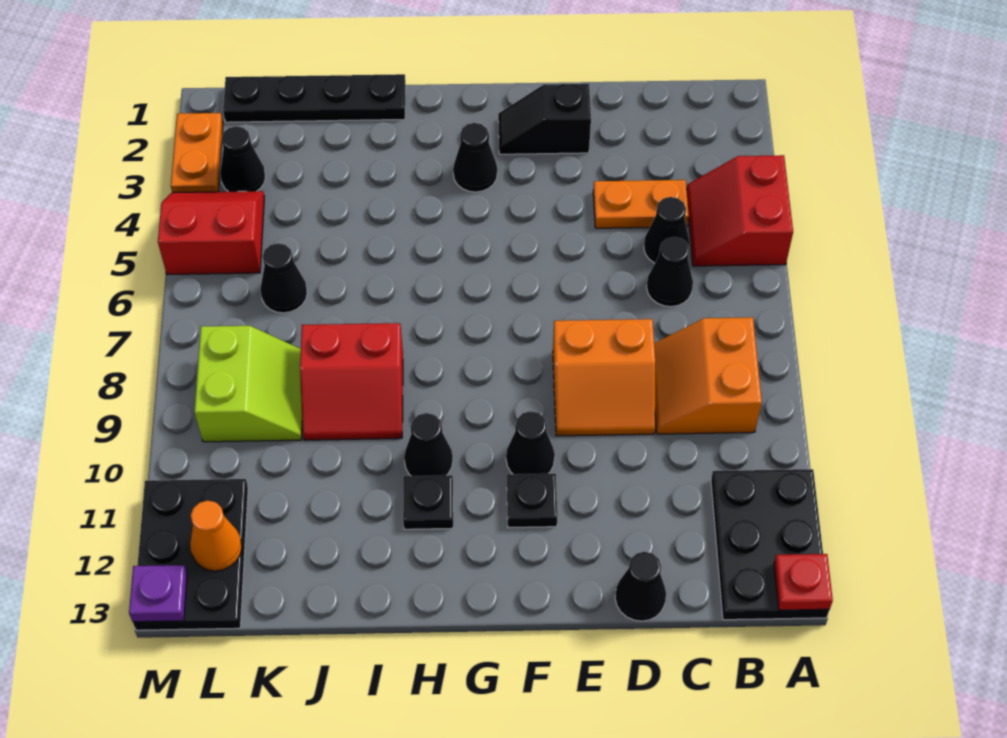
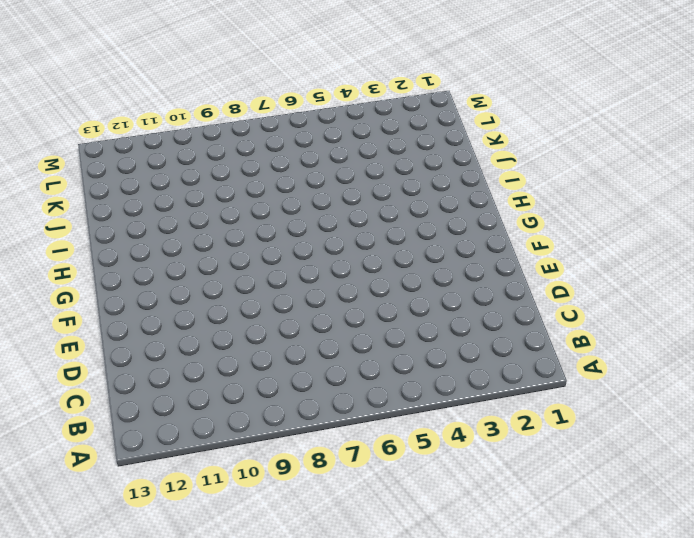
none -> red slope A4:B5 level 1 top A
none -> black plate A11:B13 level 1
none -> orange slope B8:C9 level 1 top B

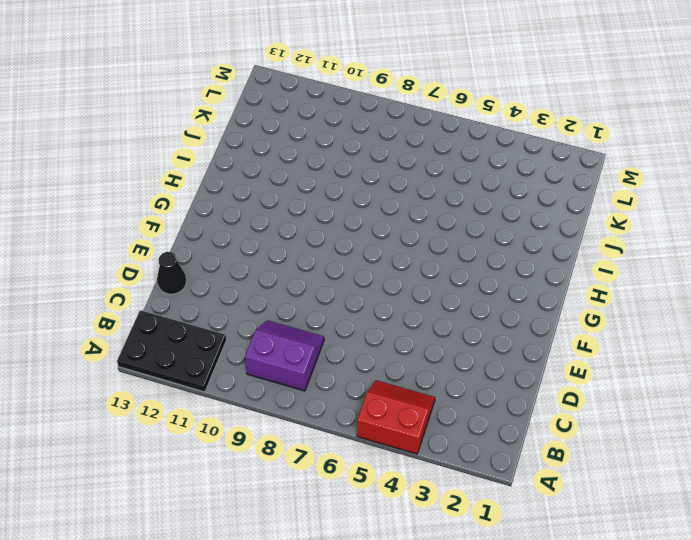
purple slope B8:C9 level 1 top B -> orange slope B8:C9 level 1 top B
none -> orange plate C4:D4 level 1
none -> black cone C5 level 1
none -> black cone C6 level 1

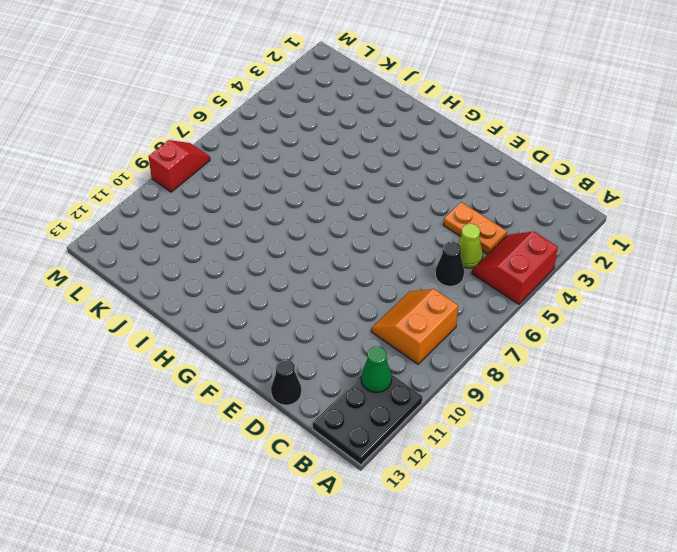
green cone B11 level 2 -> none
lime cone C5 level 1 -> black cone C5 level 1
red slope M8:M9 level 1 top 9 -> none
none -> orange slope D8:E9 level 1 top 8
none -> black slope E2:F2 level 1 top E
none -> black cone F10 level 1

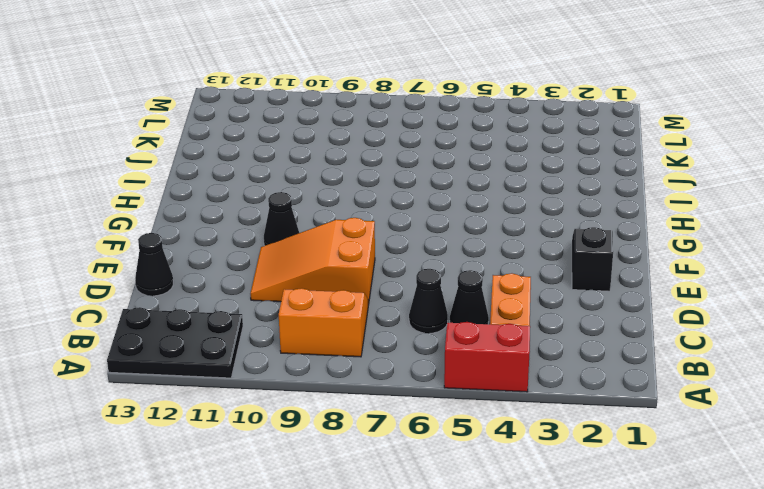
orange slope D8:E10 level 1 top 8 -> orange slope D8:E9 level 1 top 8
none -> black plate F11 level 1
none -> black cone G3 level 1
none -> black cone H10 level 1

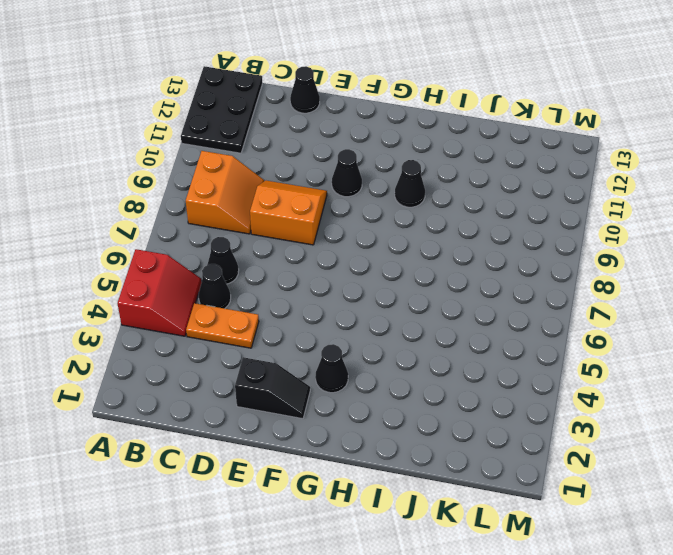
none -> black plate F11 level 1
none -> black plate H11 level 1
none -> black plate I1:L1 level 1

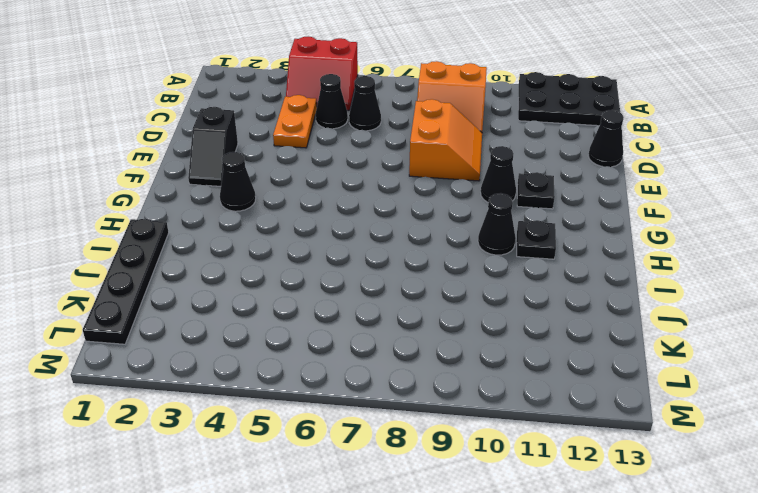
none -> red slope I8:J9 level 1 top 8
none -> black cone K6 level 1
none -> lime slope K8:L9 level 1 top L

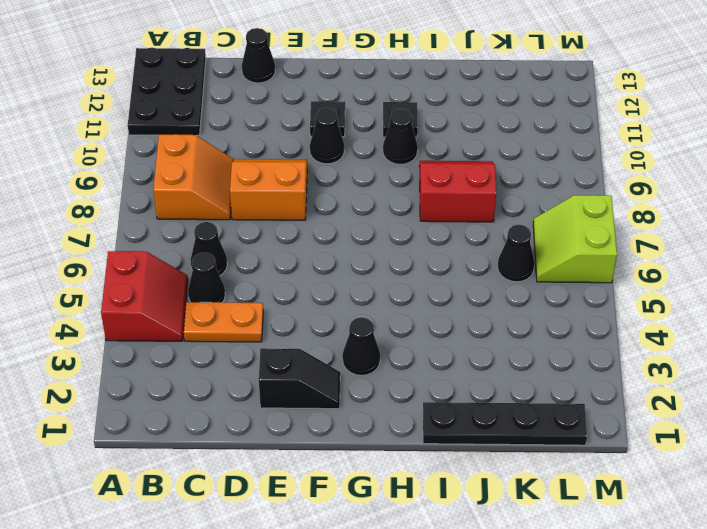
lime slope L6:M7 level 1 top M -> lime slope K8:L9 level 1 top L
none -> black cone L3 level 1
none -> red slope L4:M5 level 1 top 5
none -> black plate L11:M13 level 1

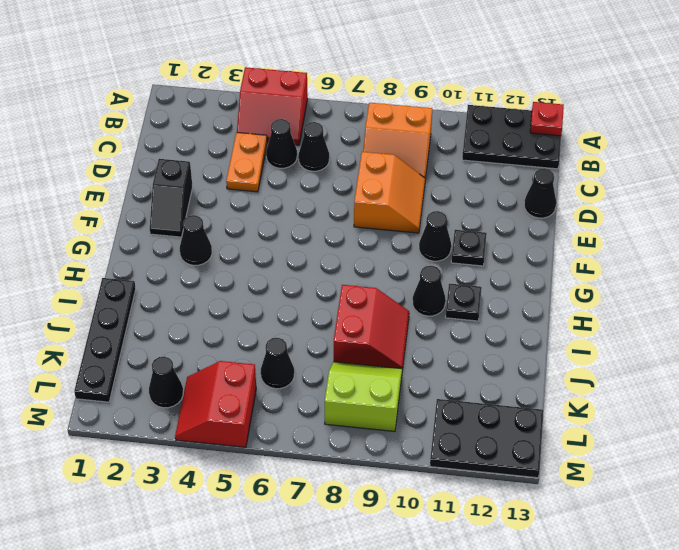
none -> orange plate M2:M3 level 1
none -> orange cone L12 level 2
none -> purple plate M13 level 2

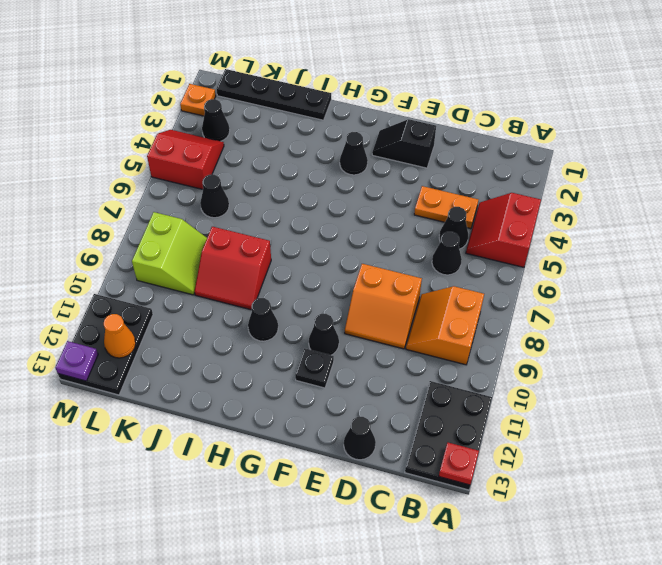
orange plate M2 level 1 -> orange plate M2:M3 level 1
none -> black plate H11 level 1

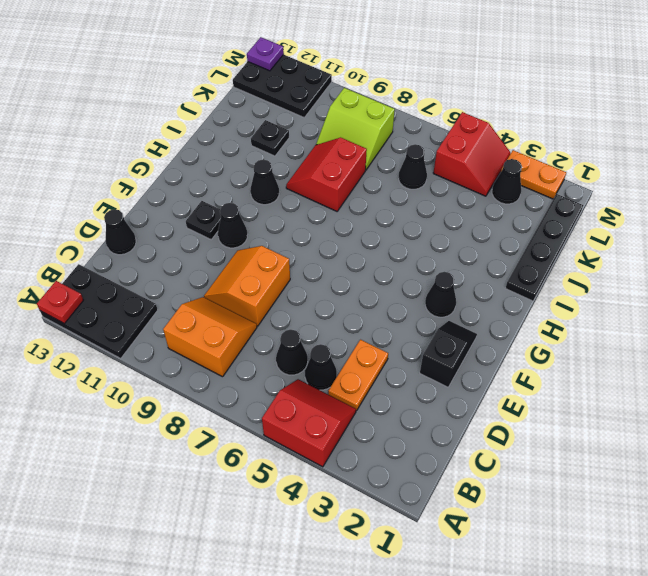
black plate J11 level 1 -> black plate H11 level 1
none -> orange cone L12 level 2

